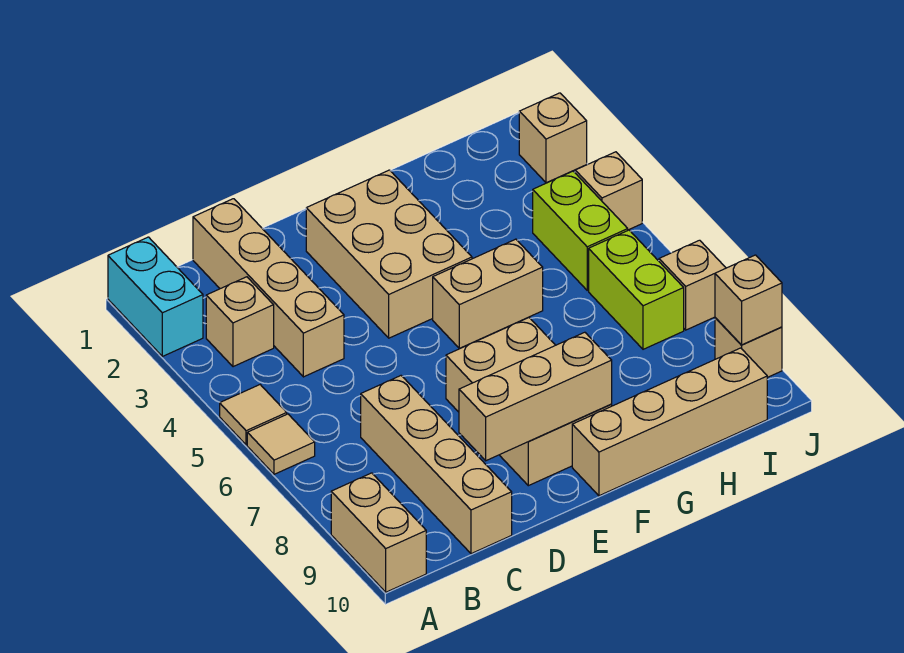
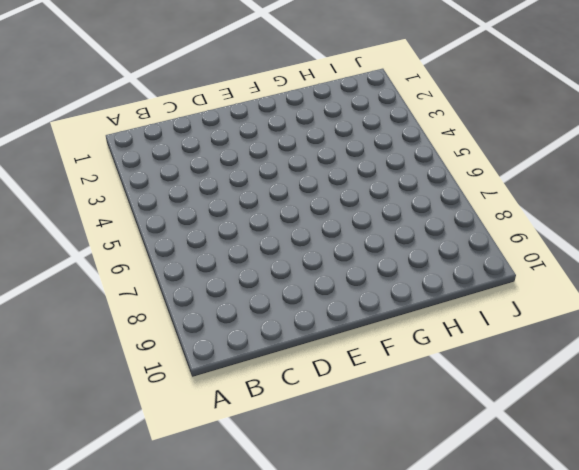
none -> cyan brick A1:A2 level 1
none -> tan tile A5 level 1
none -> tan tile A6 level 1

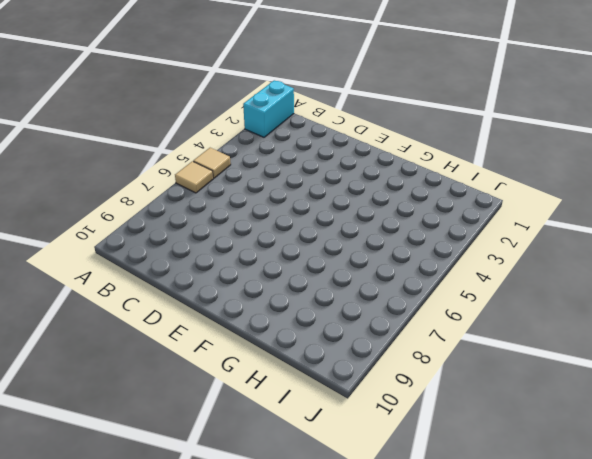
none -> tan brick A9:A10 level 1
none -> tan brick B3 level 1
none -> tan brick C1:C4 level 1

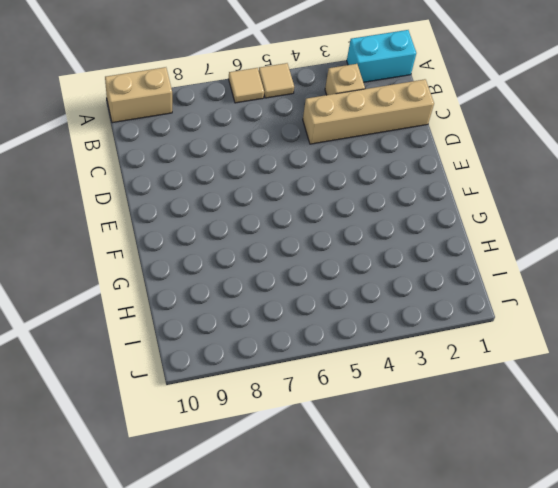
none -> tan brick C7:C10 level 1
none -> tan brick E2:F4 level 1
none -> tan brick E7:F9 level 1

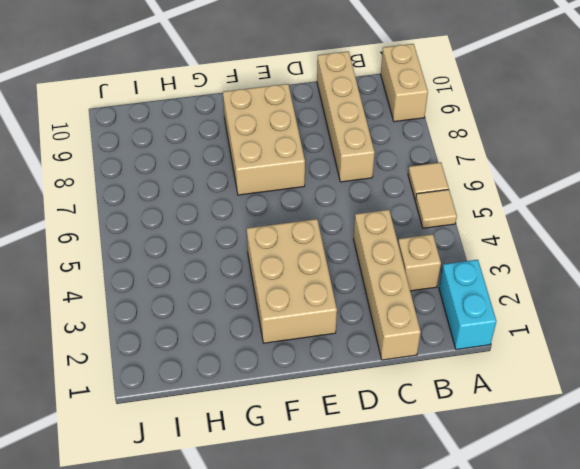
none -> tan brick F5:G5 level 1
none -> tan brick F10:I10 level 1
none -> lime brick I4:I5 level 1

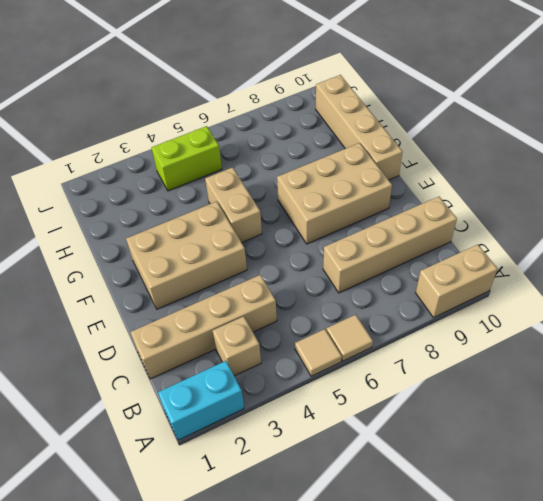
none -> lime brick I6:I7 level 1
none -> tan brick J2 level 1
none -> tan brick J4 level 1

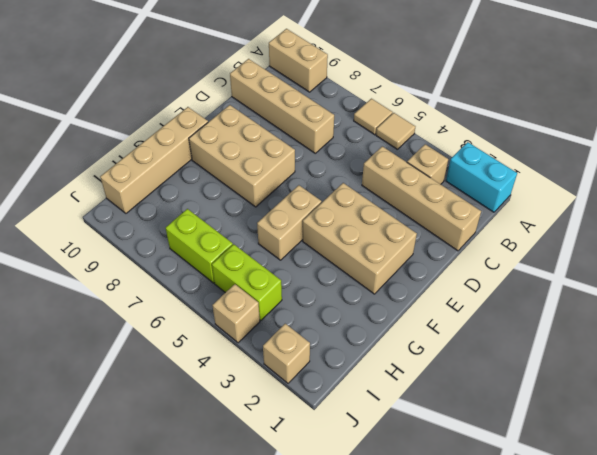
none -> tan brick J7 level 1
none -> tan brick J9 level 1
none -> tan brick D9:F9 level 2

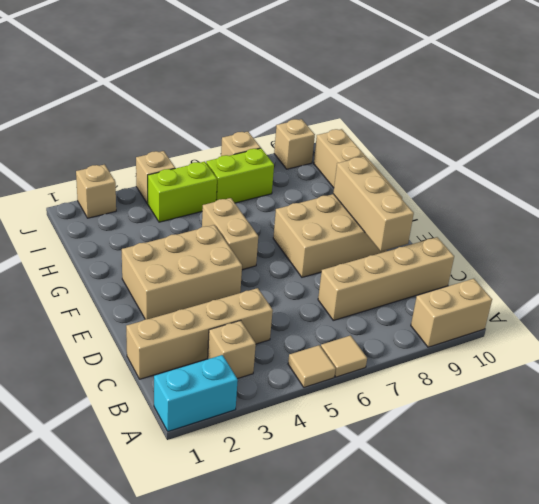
none -> tan brick J9 level 2

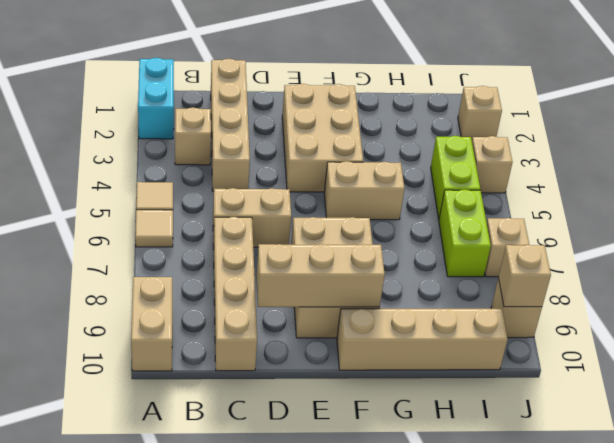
tan brick C6:D6 level 1 -> none

